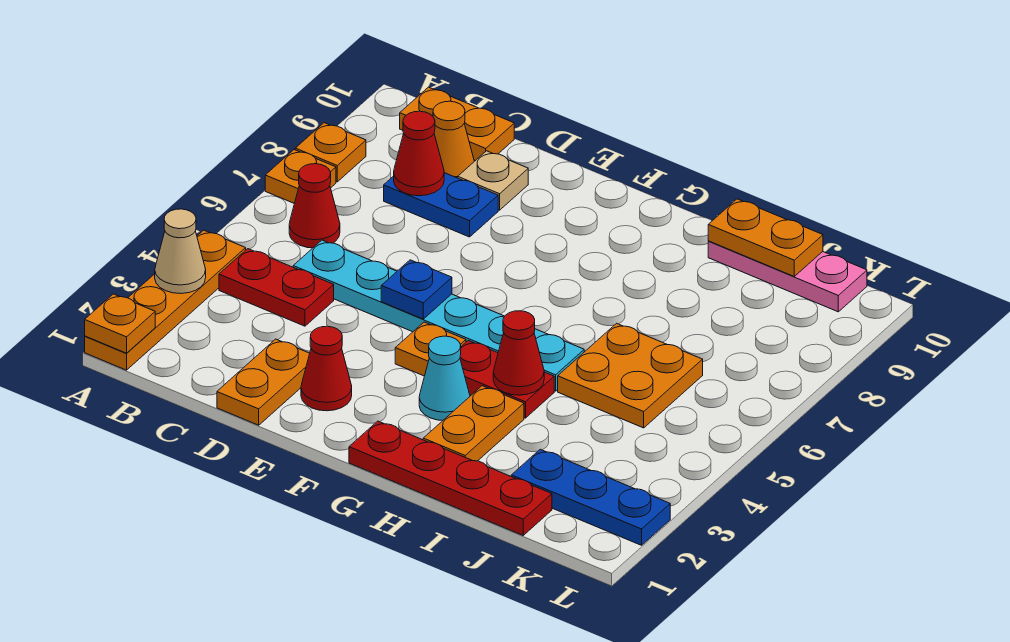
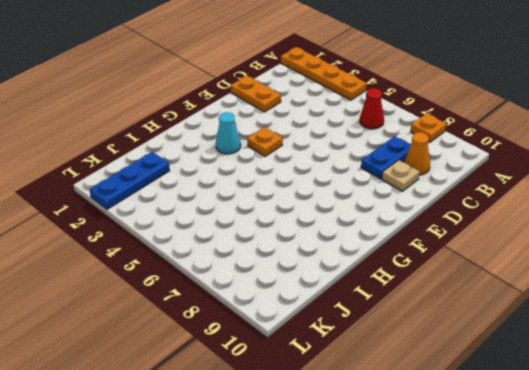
none -> orange plate A7 level 1
none -> red plate B4:C4 level 1
none -> orange plate B10:C10 level 1

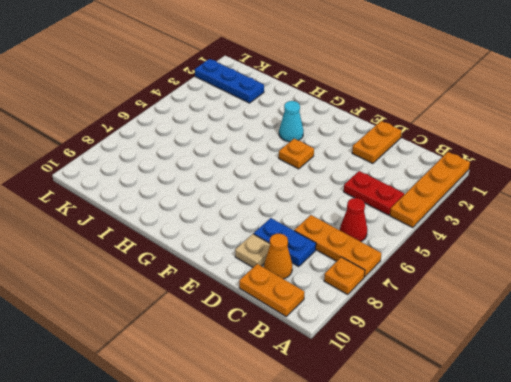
orange plate A7:C7 level 1 -> orange plate A7 level 1
none -> cyan plate C5:H5 level 1
none -> red cone E2 level 1
none -> red plate G1:J1 level 1

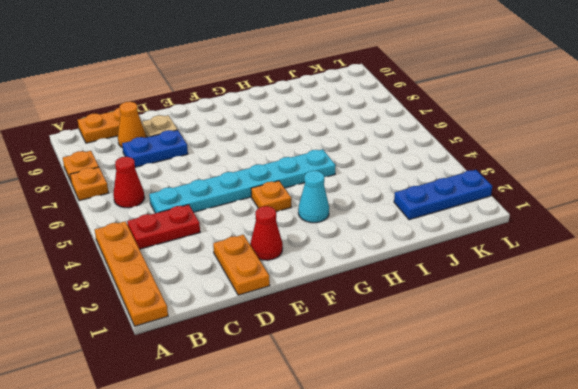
none -> red plate G1:J1 level 1
none -> red plate G4:H4 level 1
none -> orange plate H2:H3 level 1

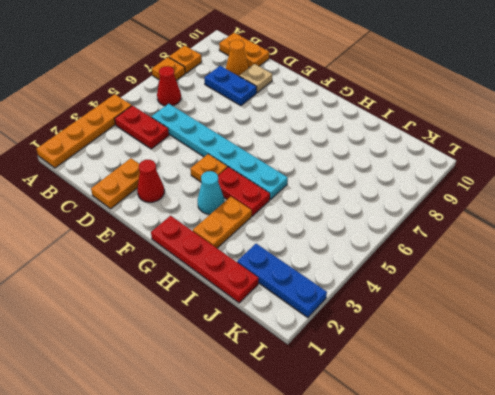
none -> orange plate I5:J6 level 1
none -> pink plate I10:K10 level 1
none -> orange plate A1 level 2

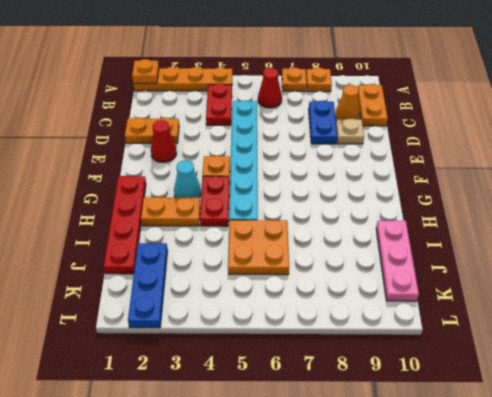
none -> tan cone A3 level 2
none -> red cone C8 level 2
none -> blue plate E5 level 2

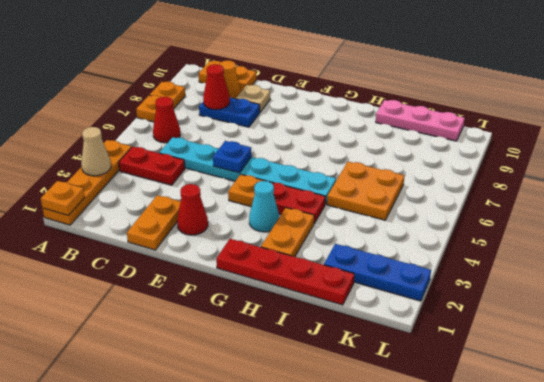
none -> red cone H4 level 2
none -> orange plate I10:J10 level 2

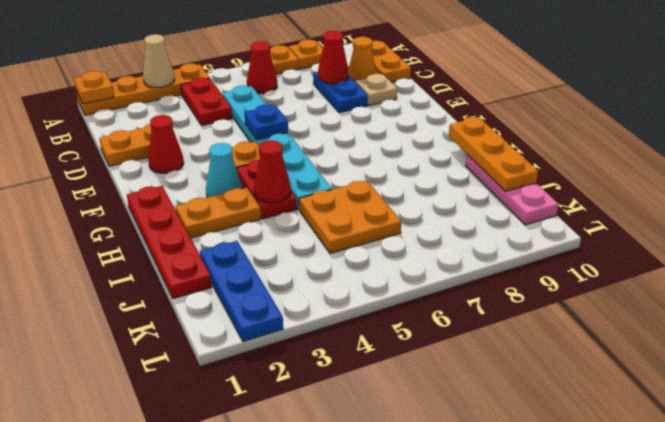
orange plate H10:J10 level 2 -> orange plate I10:J10 level 2

